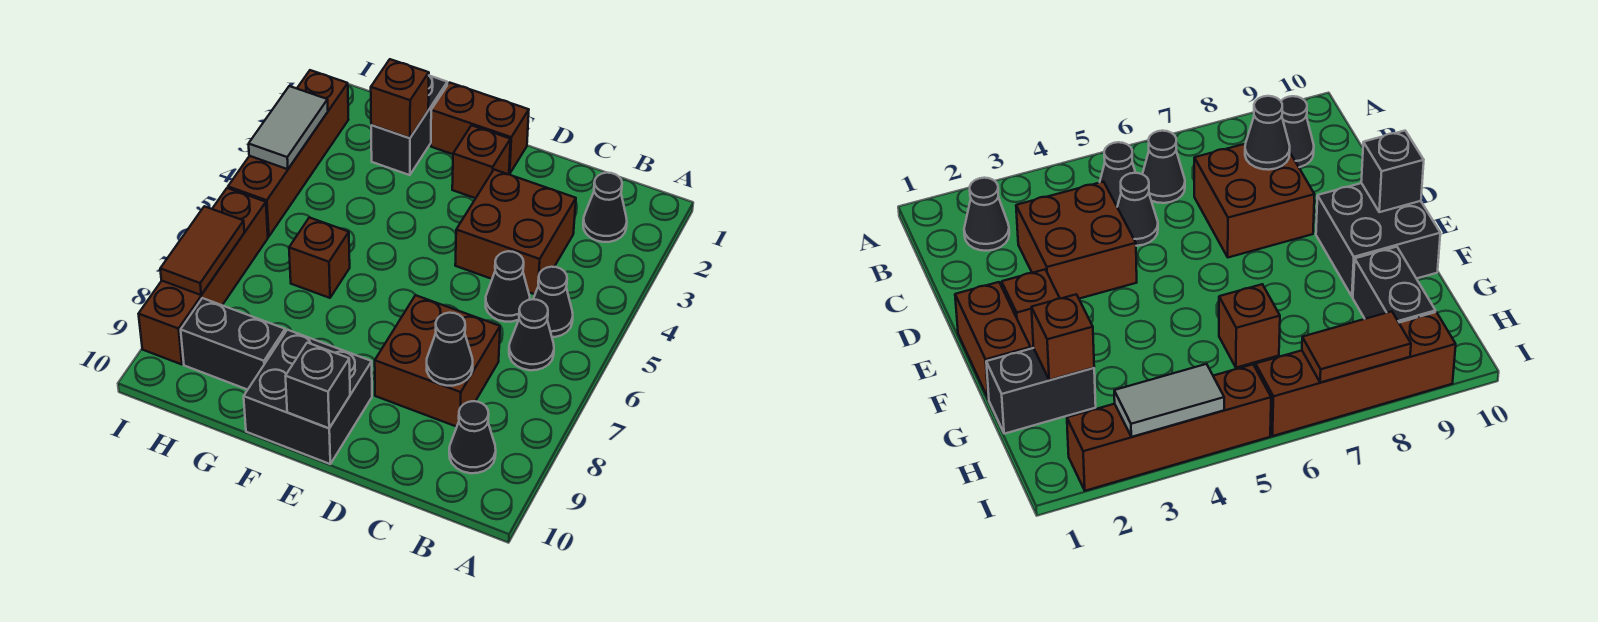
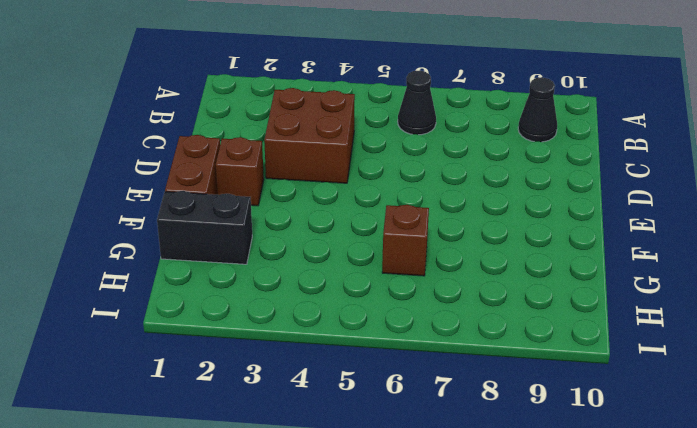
none -> black cone B2 level 1
none -> black cone B5 level 1
none -> black cone C5 level 1

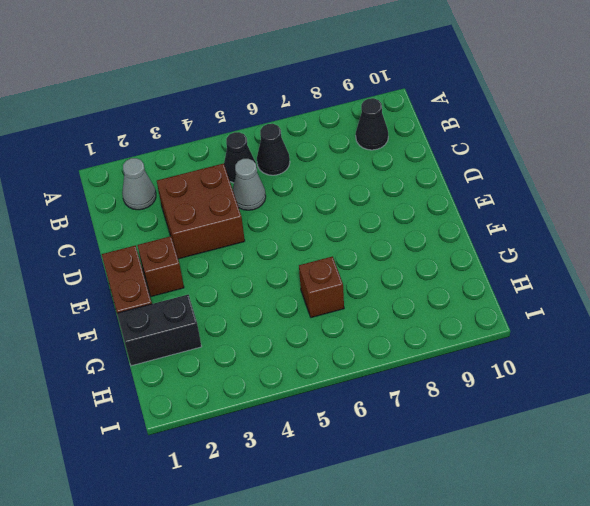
grey cone B2 level 1 -> black cone B2 level 1
grey cone C5 level 1 -> black cone C5 level 1
none -> brown brick C7:D8 level 1
none -> black brick E9:F10 level 1
none -> black brick G9:H9 level 1

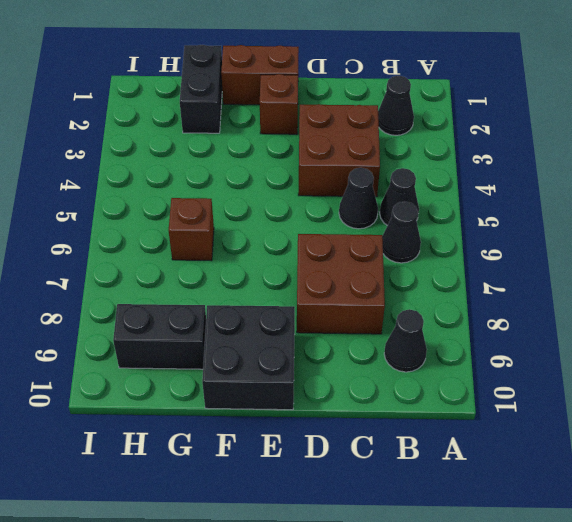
none -> brown brick I2:I5 level 1
none -> brown brick I6:I9 level 1
none -> black cone C8 level 2

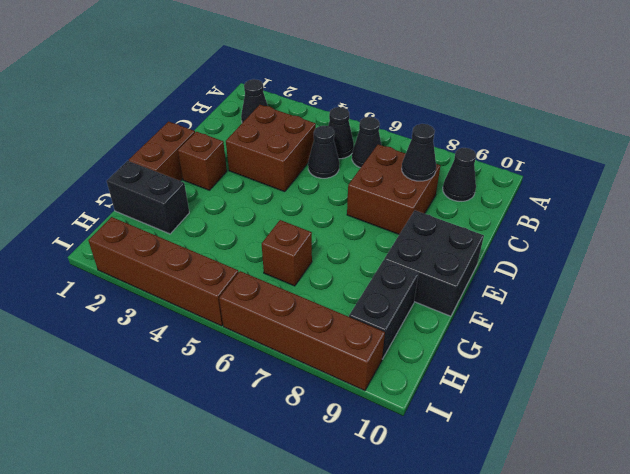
none -> black brick E10 level 2
none -> brown brick G2 level 2
none -> grey tile I3:I4 level 2

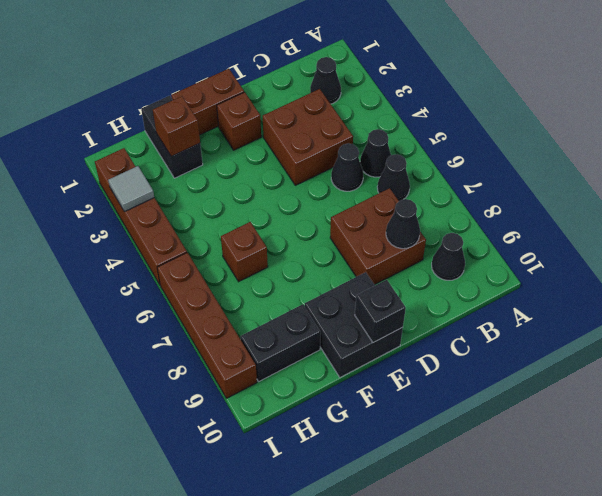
grey tile I3 level 2 -> grey tile I3:I4 level 2
none -> brown tile I7:I8 level 2

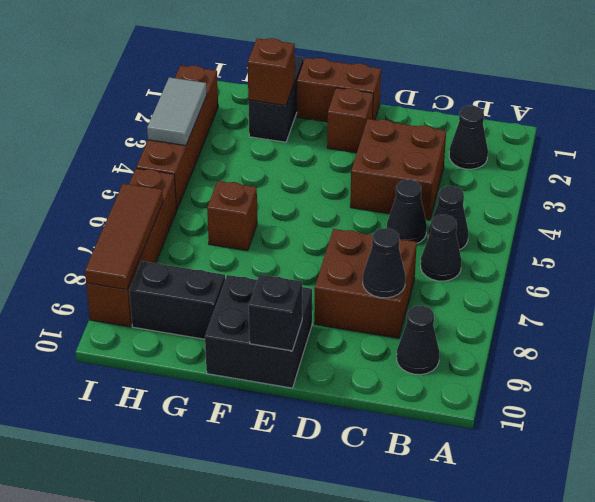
brown tile I7:I9 level 2 -> brown tile I7:I8 level 2

